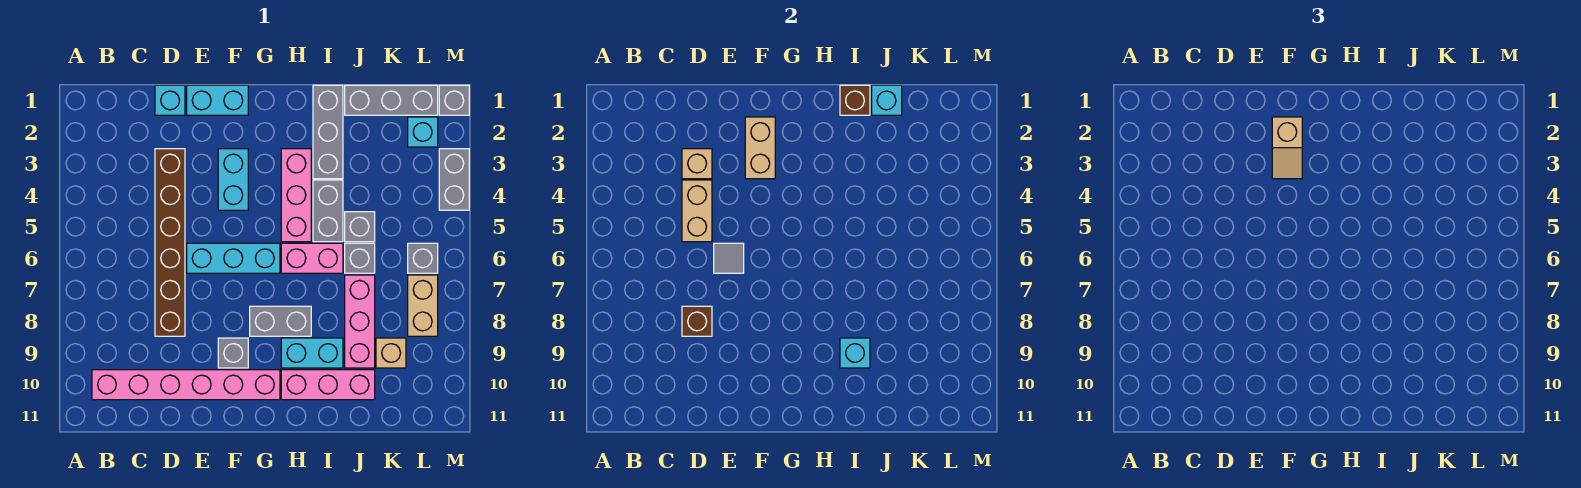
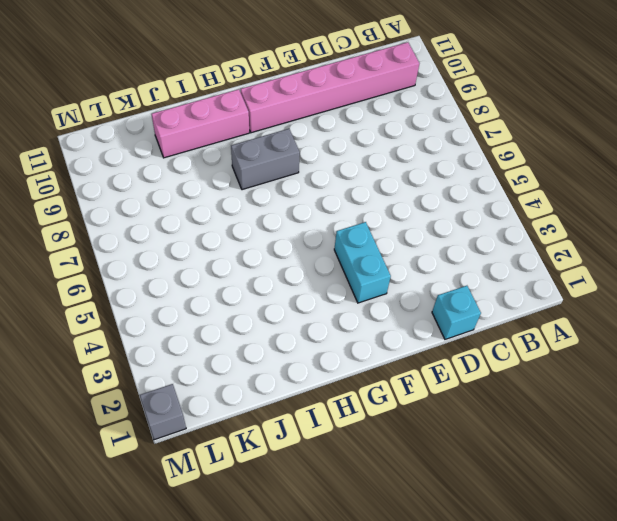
none -> brown brick D3:D8 level 1
none -> cyan brick E1:F1 level 1
none -> cyan brick E6:G6 level 1
none -> grey brick F9 level 1

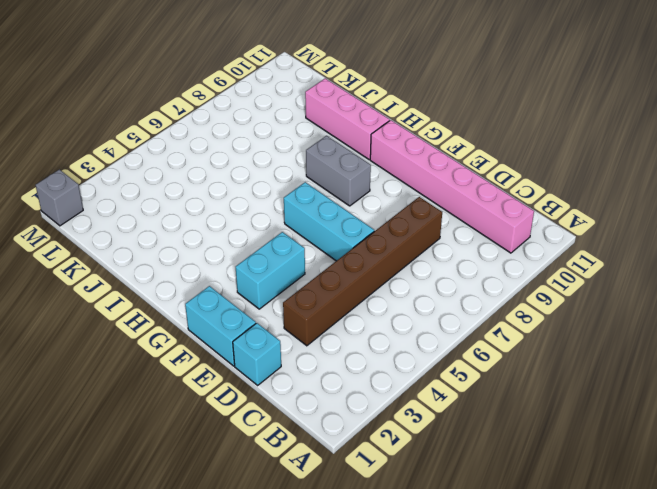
none -> grey brick F9 level 1
none -> pink brick H3:H5 level 1
none -> pink brick H6:I6 level 1
none -> cyan brick H9:I9 level 1

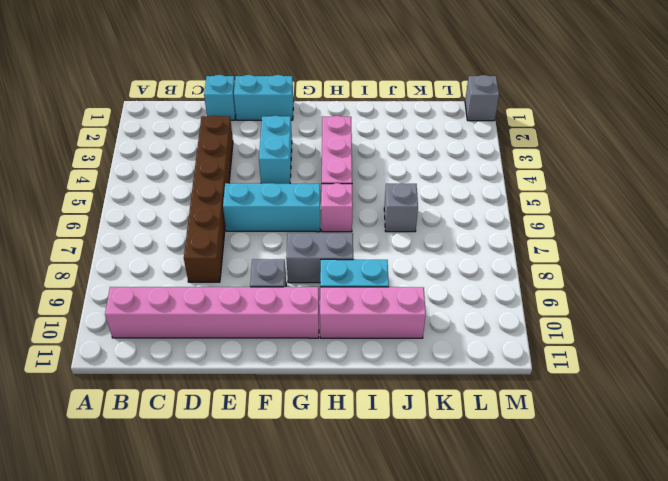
pink brick H6 level 1 -> pink brick H6:I6 level 1
none -> grey brick I1:I3 level 1
none -> grey brick I4:I5 level 1
none -> grey brick J1:L1 level 1
none -> grey brick J5 level 1

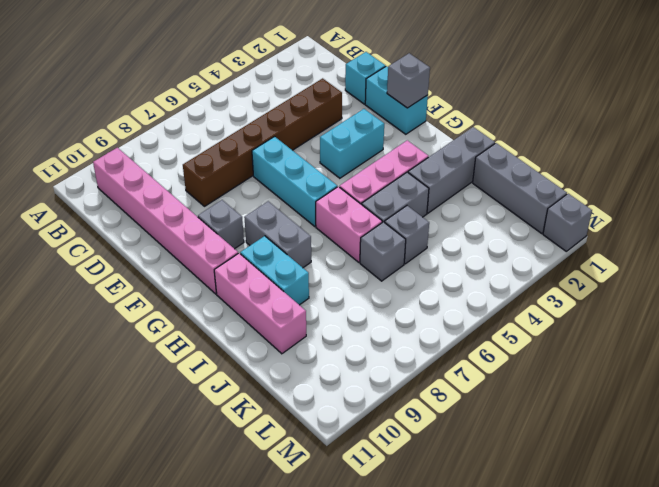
grey brick F1 level 2 -> grey brick L6 level 1
none -> pink brick J7:J9 level 1
none -> tan brick K9 level 1
none -> cyan brick L2 level 1
none -> tan brick L7:L8 level 1

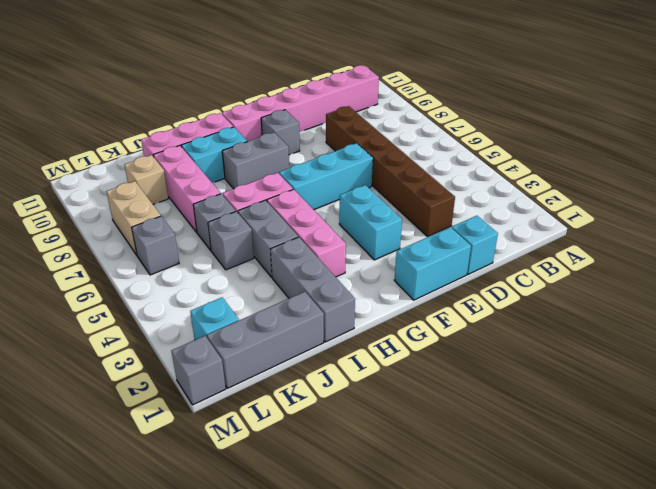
none -> grey brick M3:M4 level 1
none -> tan brick D3 level 2
none -> tan brick D4:D5 level 2
none -> brown brick D8 level 2

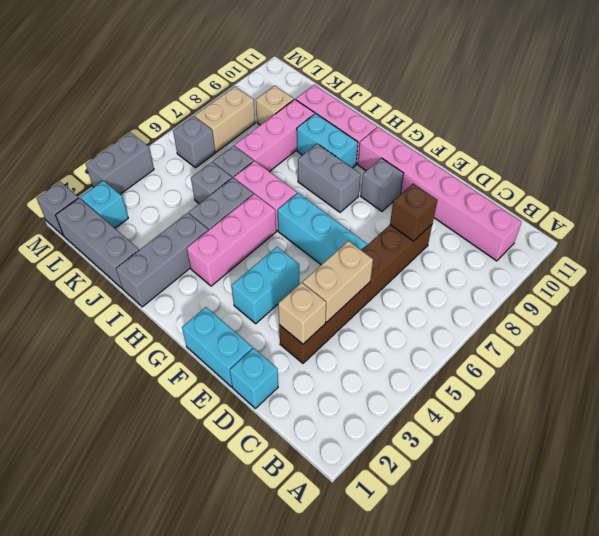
none -> grey tile E6 level 2
none -> tan brick F2:F3 level 2
none -> brown brick I1 level 2
none -> cyan brick I9 level 2

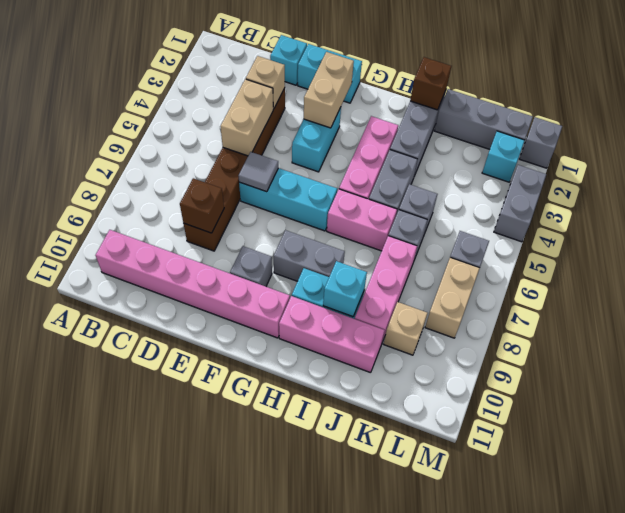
none -> cyan brick J1 level 2
none -> tan slope F2:F3 level 3 top 2

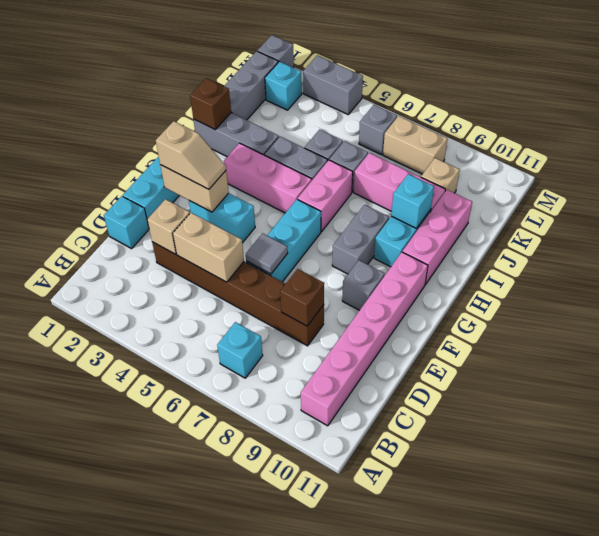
cyan brick B7 level 1 -> cyan brick J1 level 2

